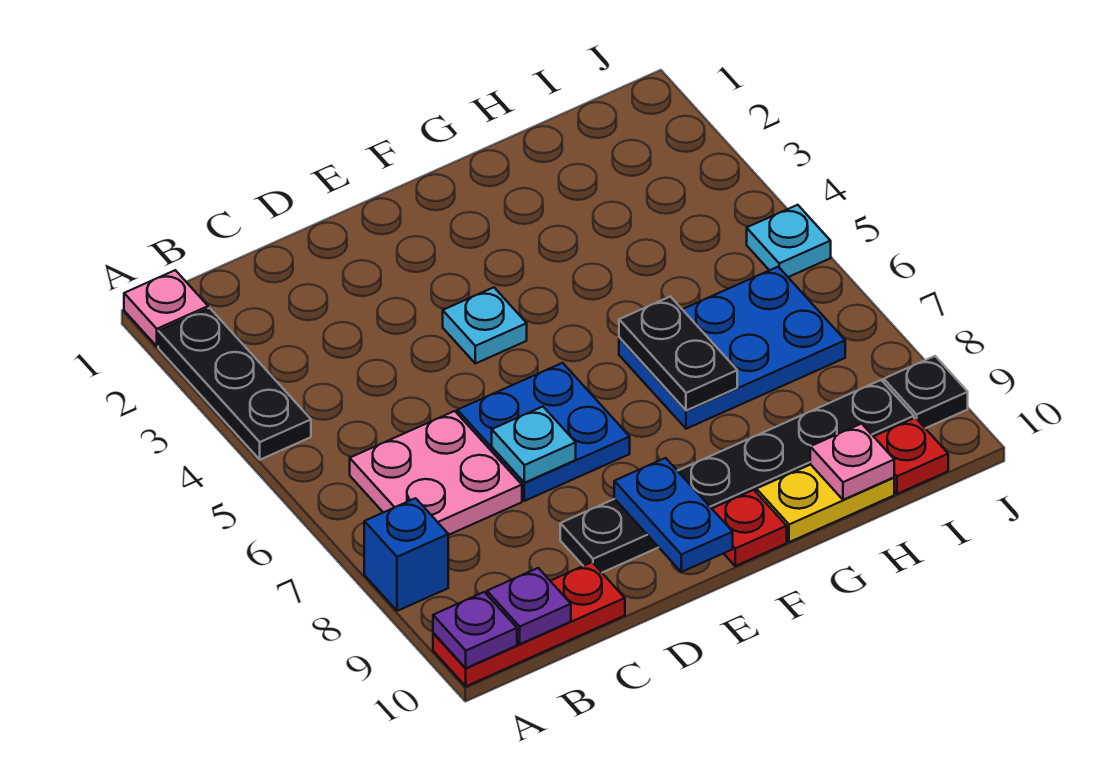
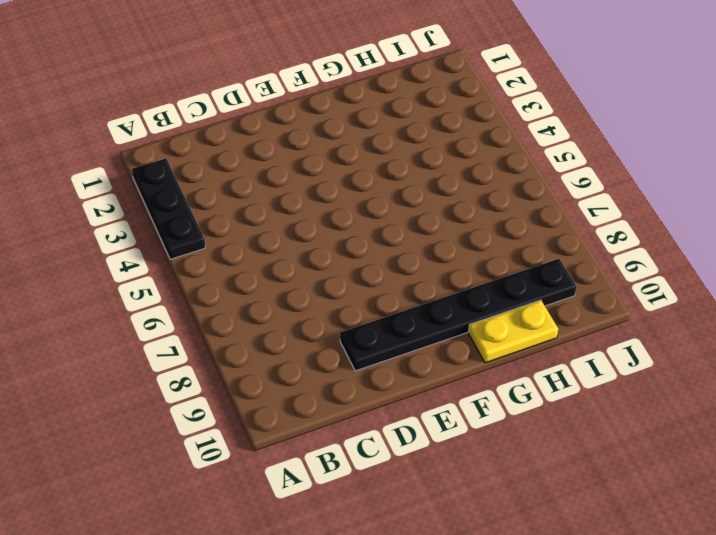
none -> pink plate A1 level 1
none -> blue brick A8 level 1
none -> red plate A10:C10 level 1

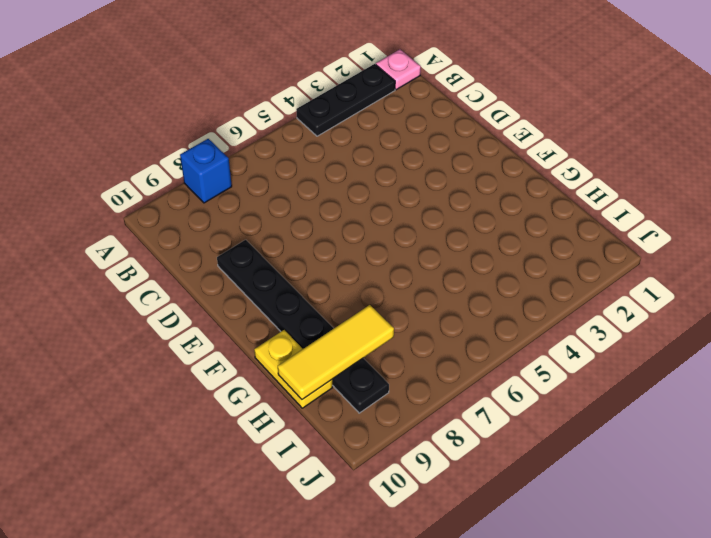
yellow tile H8:H10 level 2 -> pink plate H10 level 2
none -> red plate A10:C10 level 1
none -> pink plate B6:C7 level 1
none -> blue plate D6:E7 level 1

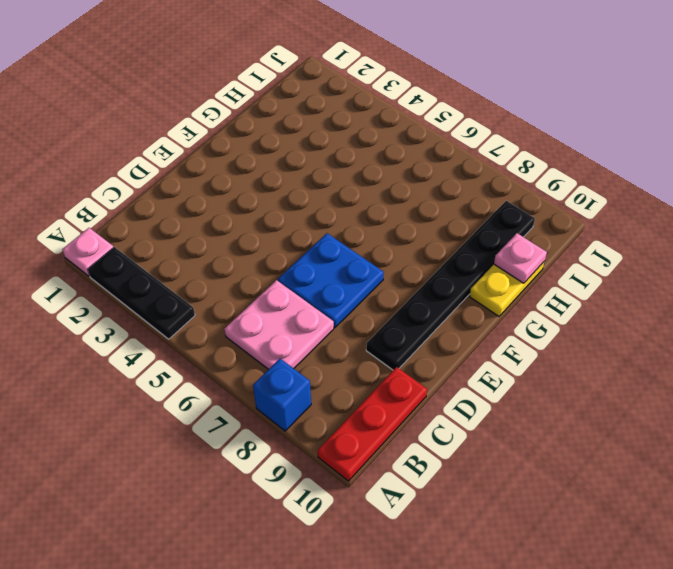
none -> cyan plate E4 level 1
none -> red plate F10 level 1
none -> blue plate G6:I7 level 1

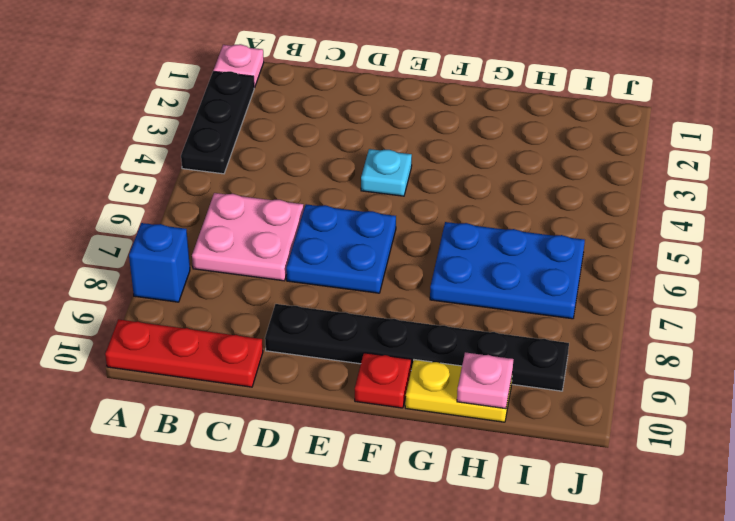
none -> red plate I10 level 1
none -> cyan plate J5 level 1
none -> black plate J9 level 1

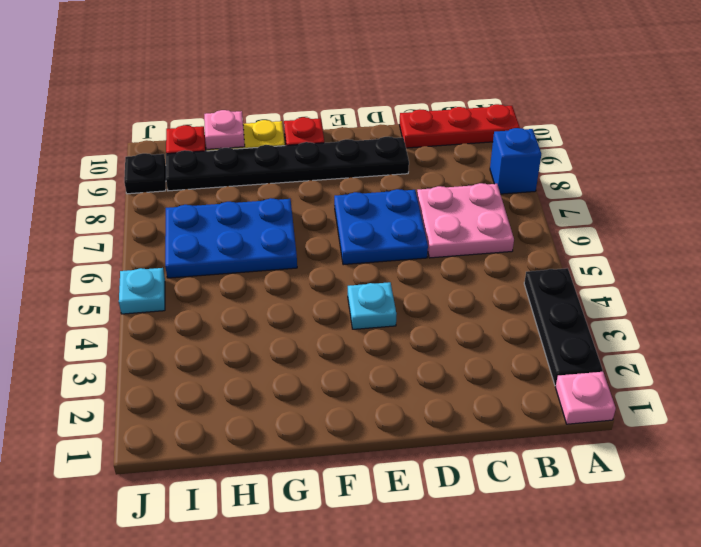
none -> purple plate A10 level 2
none -> purple plate B10 level 2
none -> cyan plate D7 level 2

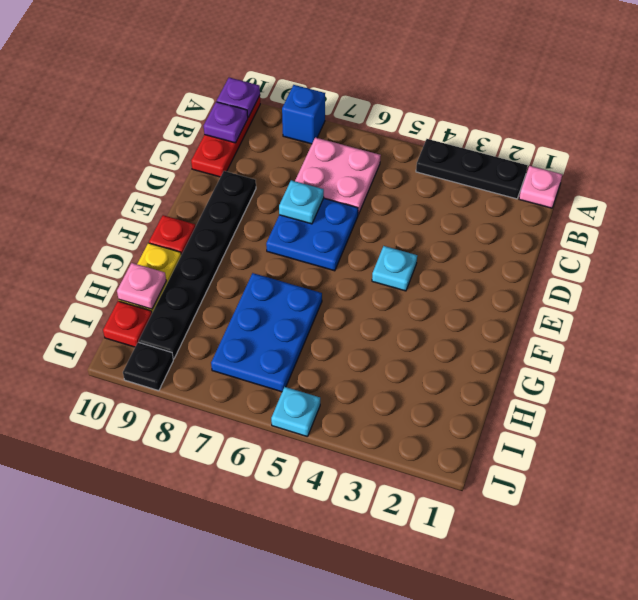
none -> blue plate E9:E10 level 2
none -> black plate G6:G7 level 2

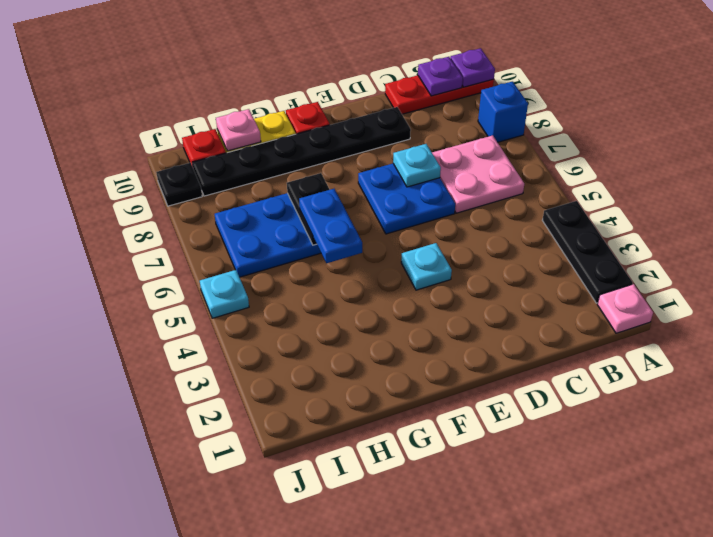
blue plate G5:G6 level 3 -> blue plate E9:E10 level 2

